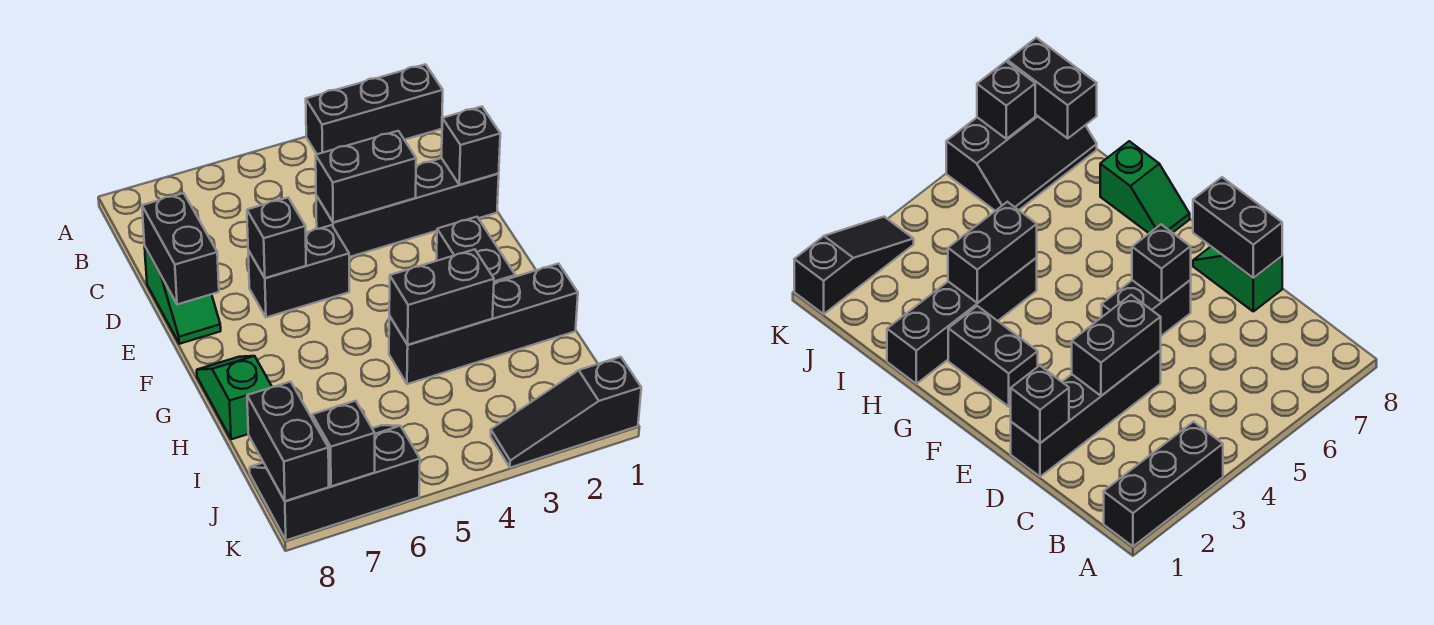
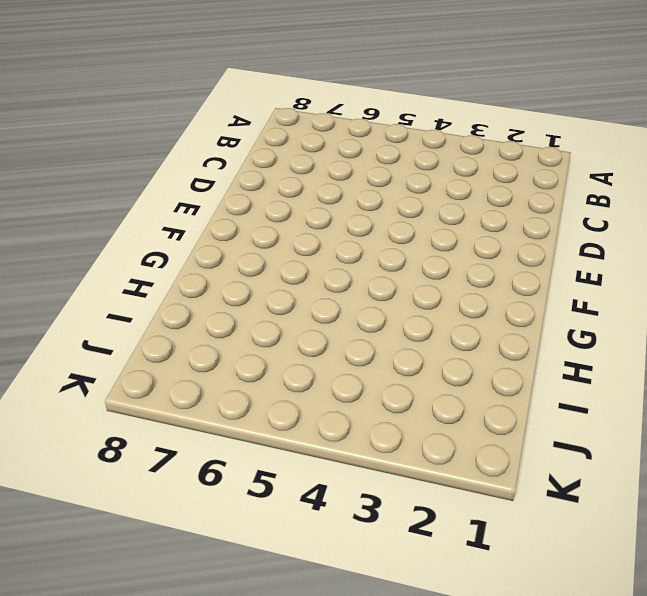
none -> black brick A1:A3 level 1
none -> black brick D1:D4 level 1
none -> green slope D8:E8 level 1 top D

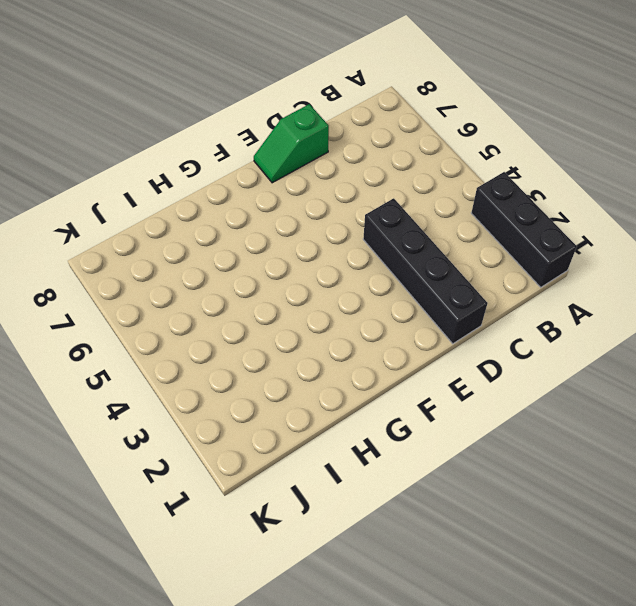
none -> black brick E5:E6 level 1
none -> black brick F2:G2 level 1
none -> green slope G8:H8 level 1 top H

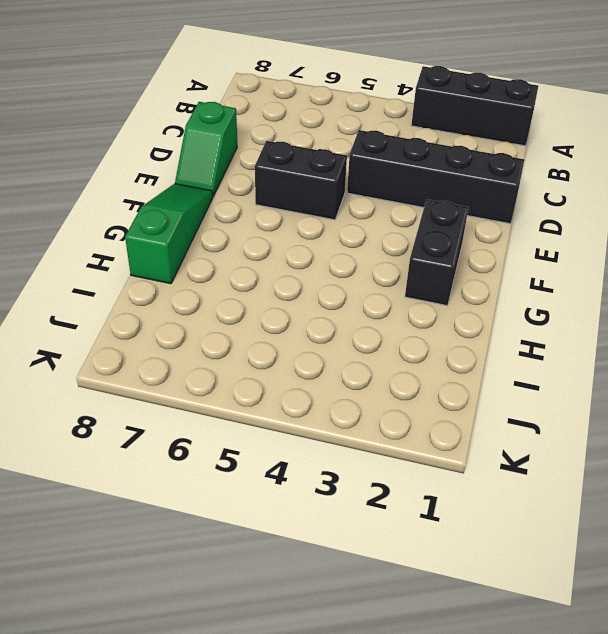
green slope F8:H8 level 1 top H -> green slope G8:H8 level 1 top H
none -> black brick H1:H4 level 1
none -> black slope J6:K8 level 1 top K
none -> black slope K1:K3 level 1 top 1

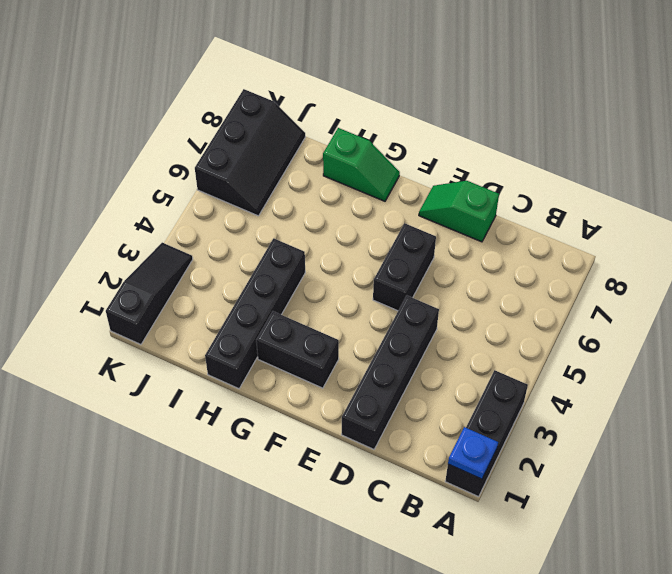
blue plate A1 level 2 -> none
none -> black brick D1 level 2
none -> black brick D3:D4 level 2
none -> black brick D8:E8 level 2

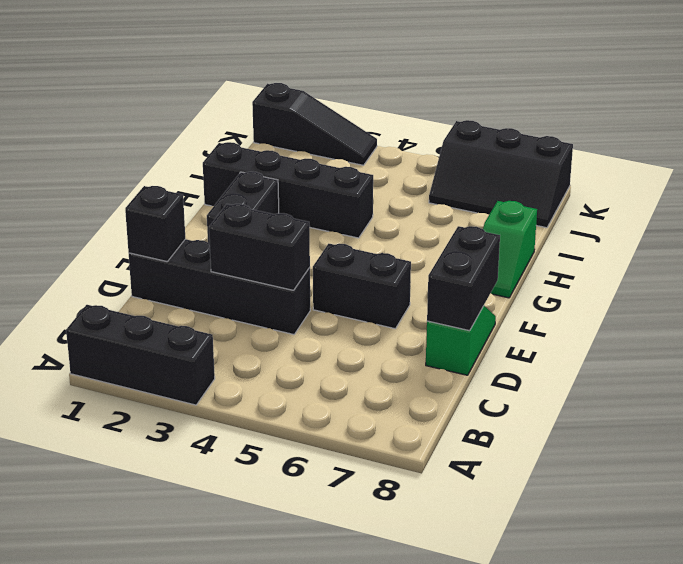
none -> black brick E6 level 2
none -> black brick H3:H4 level 2
none -> black brick J8:K8 level 2

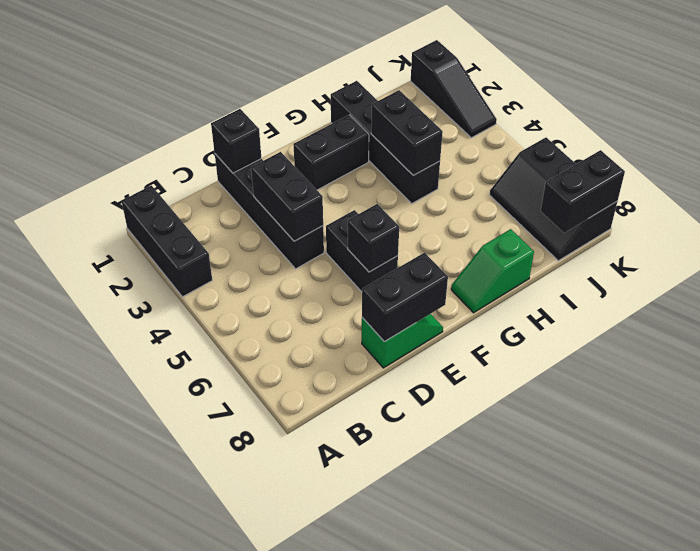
none -> black brick K7 level 2

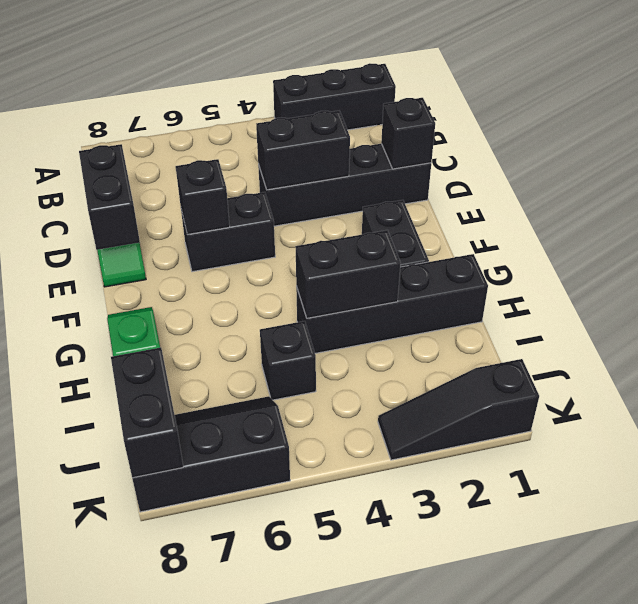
black brick I5 level 1 -> black brick K7 level 2

